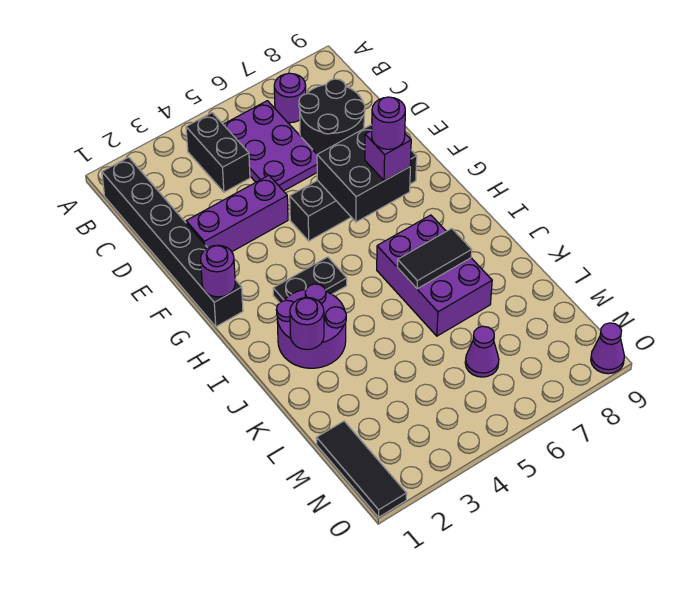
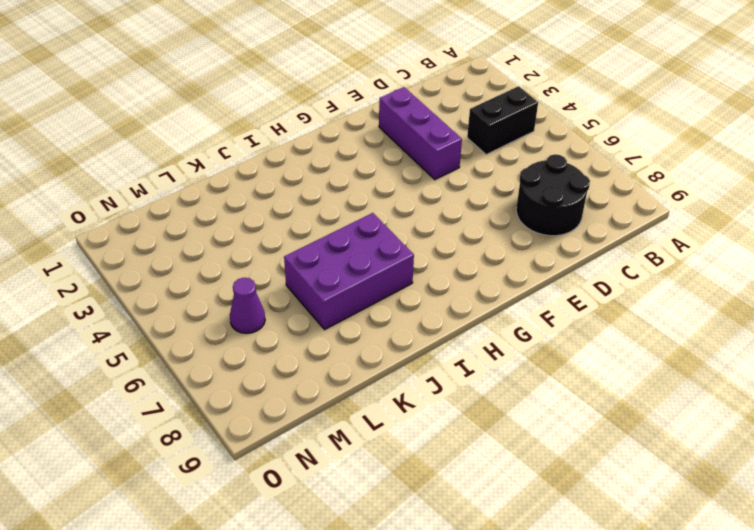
none -> black brick B1:G1 level 1
none -> purple plate B5:D6 level 1
none -> purple round brick B7 level 1

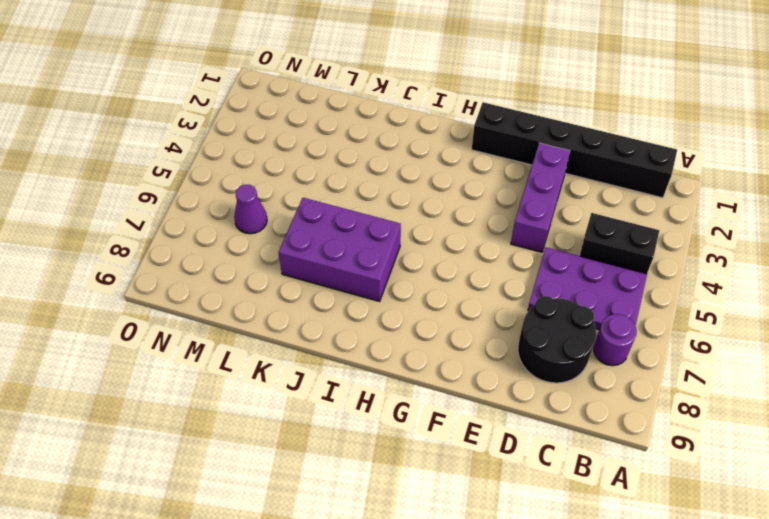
none -> black brick F5:F8 level 1
none -> black plate H3:H4 level 1
none -> purple round brick I2:J3 level 1

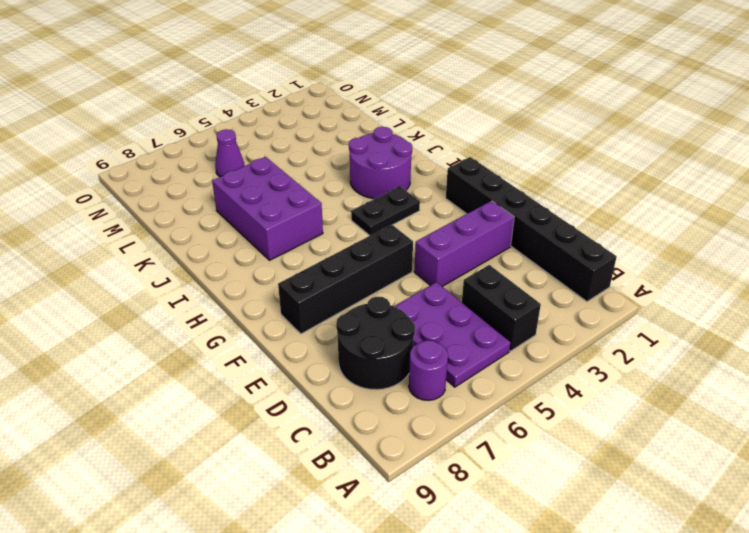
none -> black tile M1:O1 level 1
none -> purple cone O9 level 1
none -> black brick F6:G7 level 2

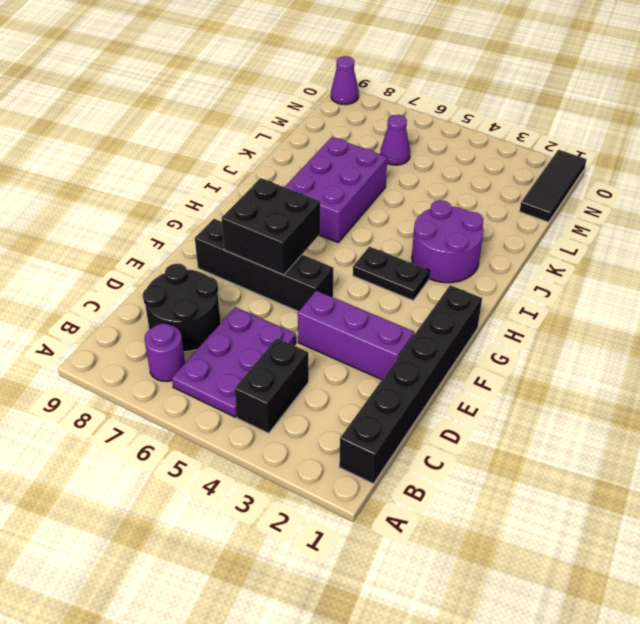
none -> purple round brick G1 level 2
none -> purple round brick J2 level 2
none -> black tile J6:J7 level 2

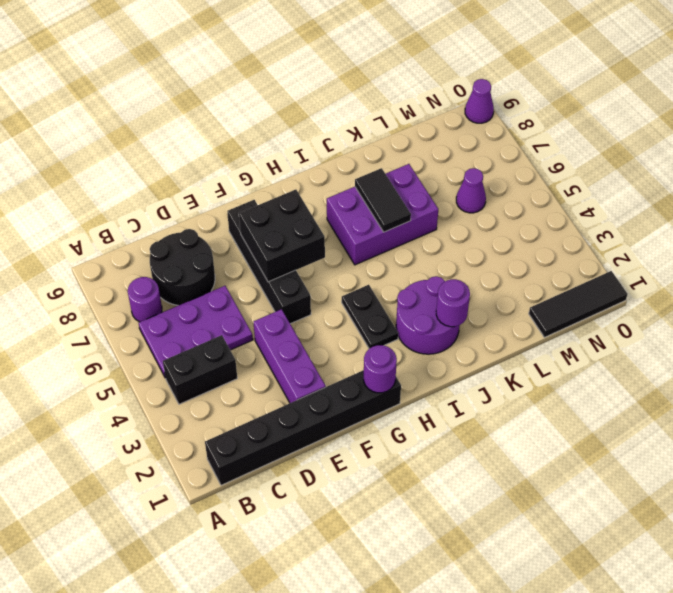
none -> purple brick G7 level 3
none -> purple round brick G7 level 4

